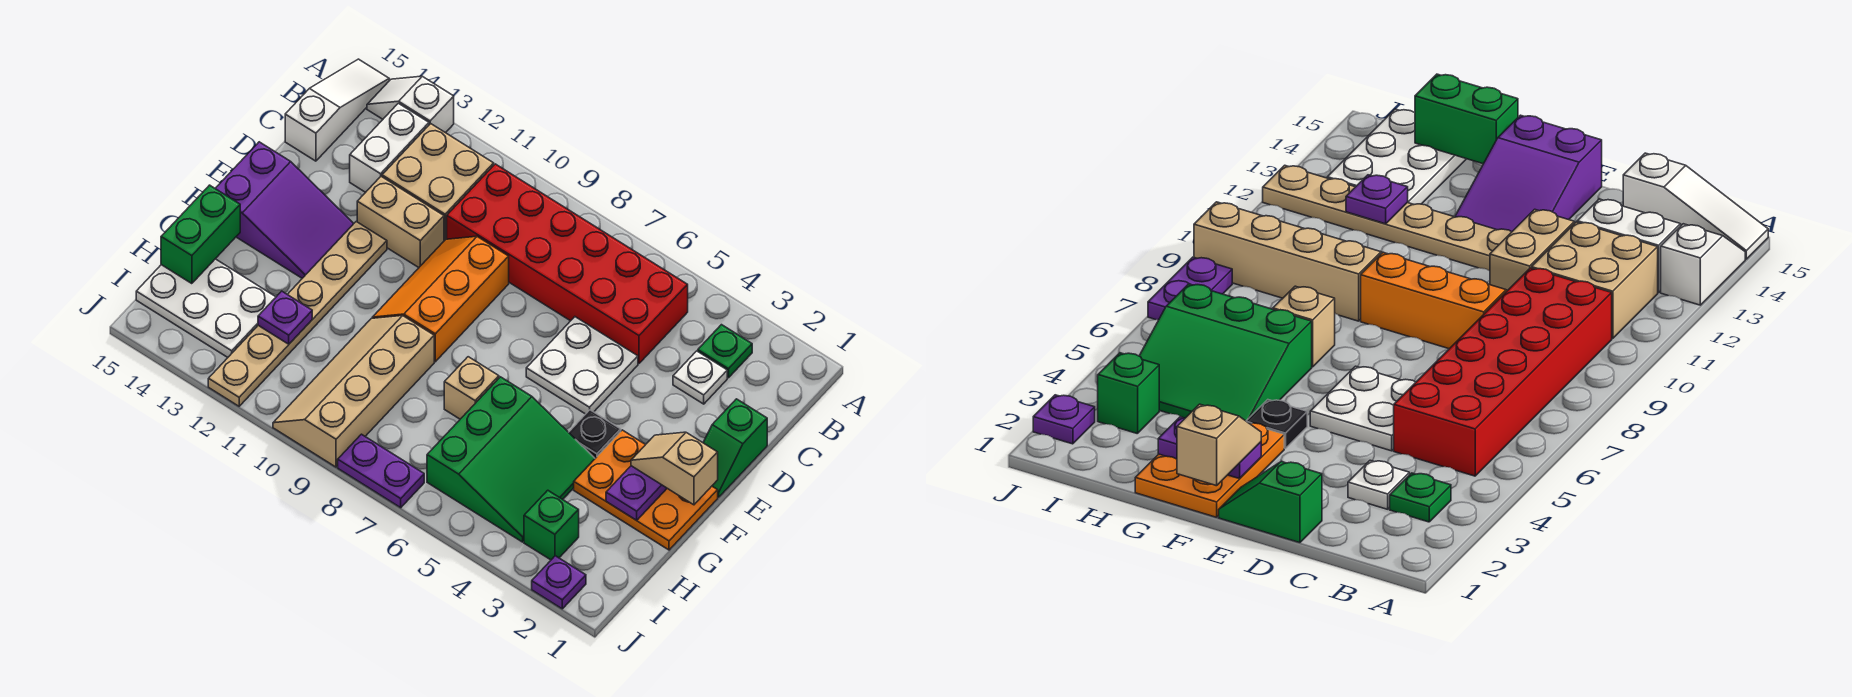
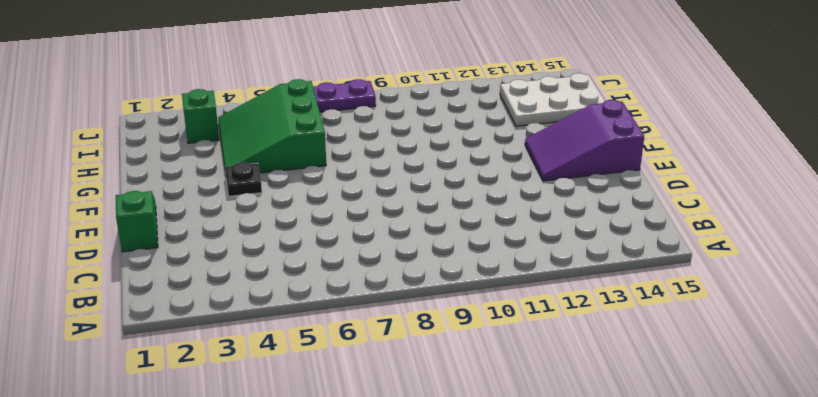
none -> white slope A13:A14 level 1 top 13
none -> white slope A15:C15 level 1 top C
none -> green plate B3 level 1

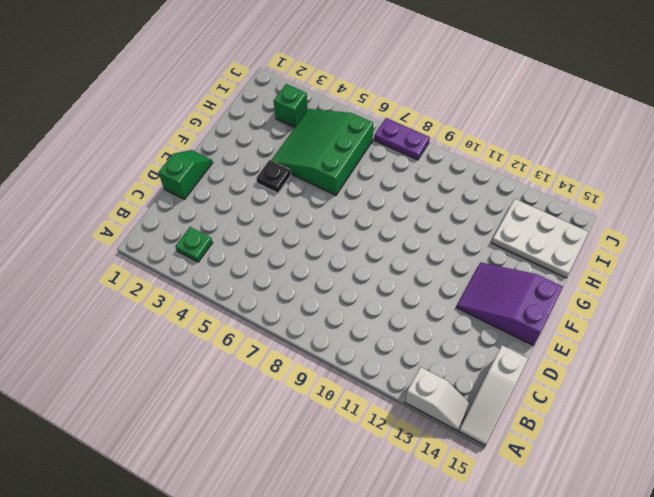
none -> red brick B5:C10 level 1
none -> tan brick B11:C12 level 1
none -> white brick B13:C13 level 1

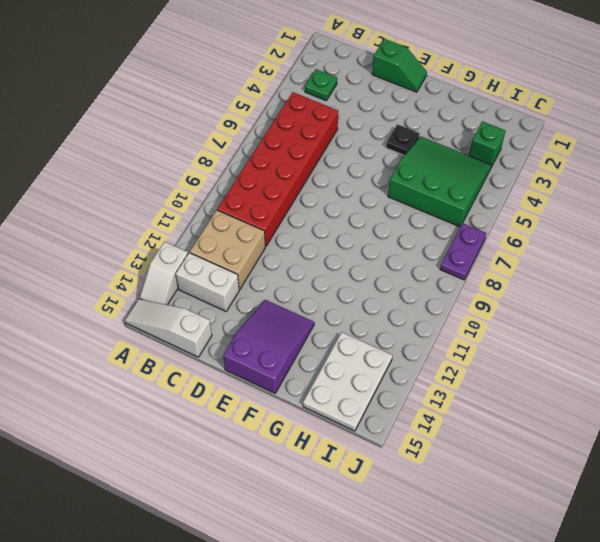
none -> white plate C3 level 1
none -> white plate D5:E6 level 1
none -> orange slope D9:F10 level 1 top 9

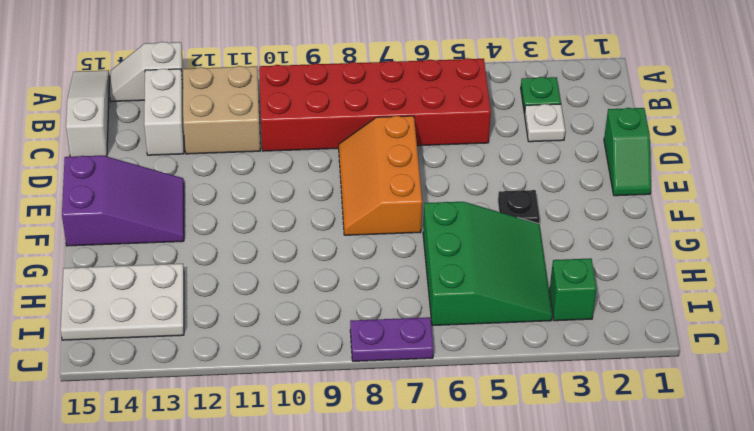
orange slope D7:F8 level 1 top 7 -> orange slope D9:F10 level 1 top 9
none -> white plate D5:E6 level 1
none -> tan brick D11:D12 level 1
none -> tan plate E12:J12 level 1

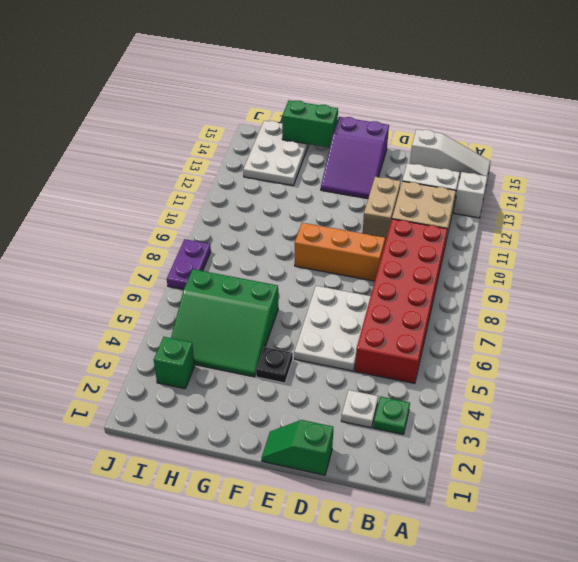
white plate D5:E7 level 1 -> white plate D5:E6 level 1
none -> tan plate E12:J12 level 1
none -> orange plate F1:G3 level 1
none -> tan brick G7 level 1

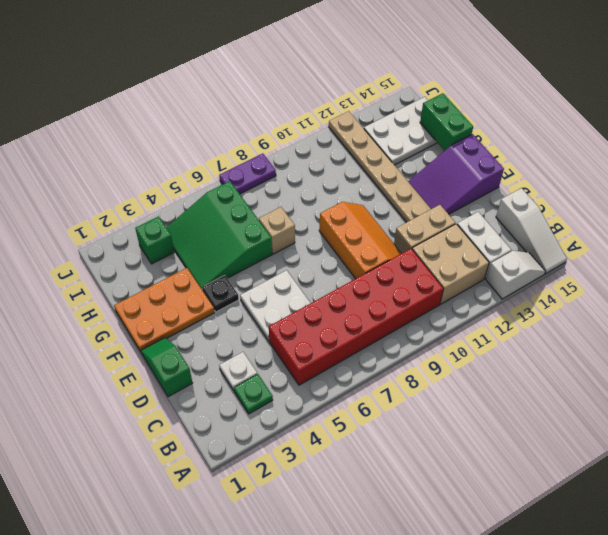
none -> tan slope G9:J10 level 1 top 9
none -> purple plate J2 level 1
none -> purple plate F2:G2 level 2

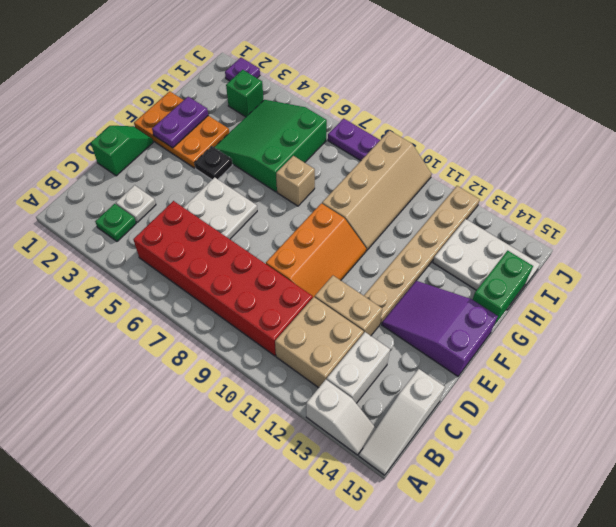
none -> purple plate H12 level 2
none -> tan slope F1:F2 level 3 top 1

